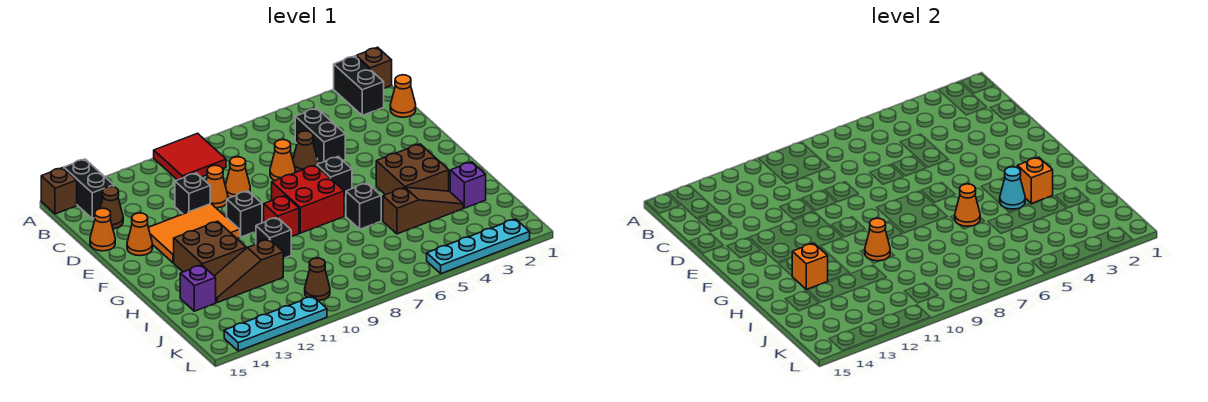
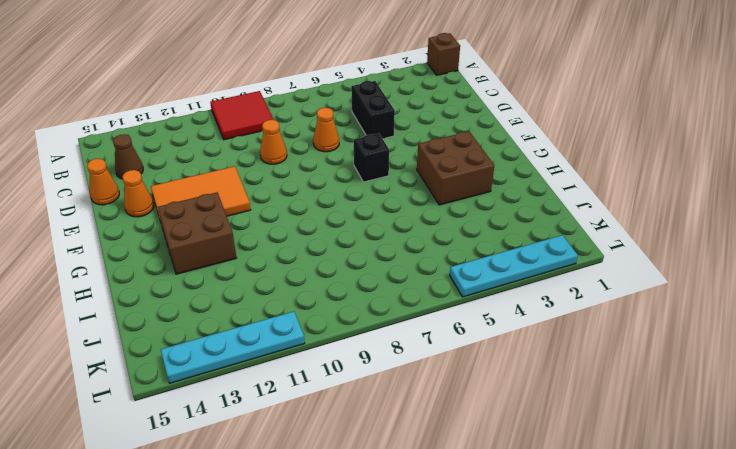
none -> black brick A2:B2 level 1
none -> black brick A14:B14 level 1
none -> brown brick A15 level 1
none -> orange cone C1 level 1

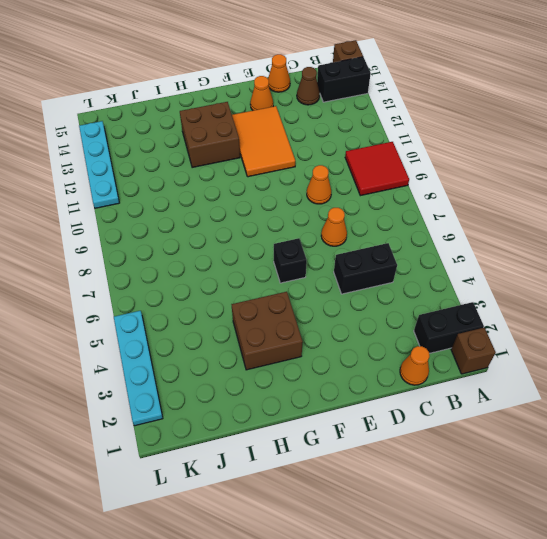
none -> brown cone D6 level 1
none -> orange cone D10 level 1
none -> black brick D11 level 1
none -> red brick F7:G8 level 1

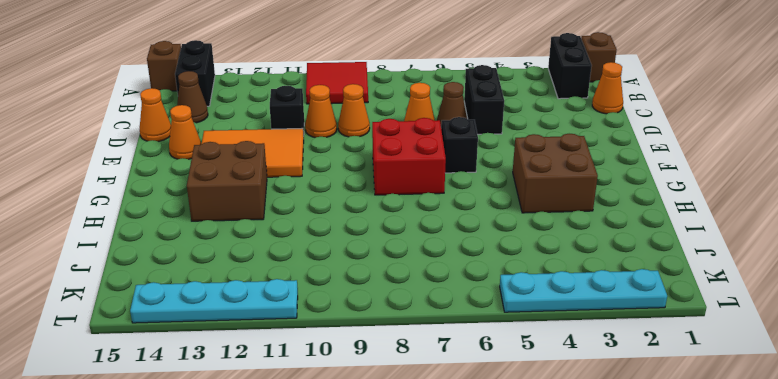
none -> black brick F10 level 1
none -> red brick G9 level 1
none -> black brick H6 level 1
none -> black brick H10 level 1

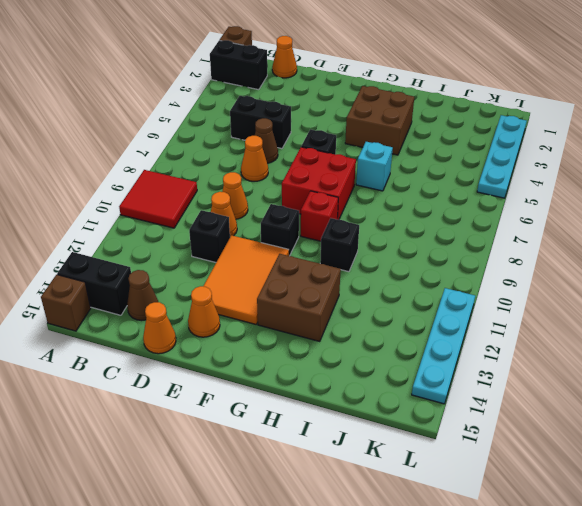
cyan brick H6 level 1 -> black brick H6 level 1
none -> purple brick I2 level 1
none -> brown slope I3:I5 level 1 top 5
none -> brown slope I11:I13 level 1 top 11
none -> purple brick I14 level 1

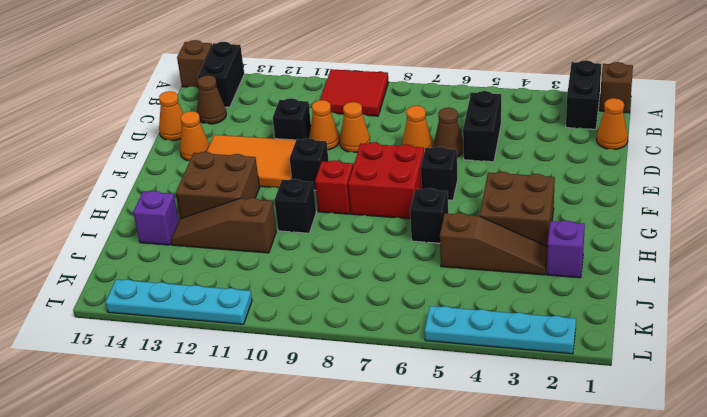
none -> brown cone K10 level 1
none -> orange brick H3 level 2
none -> cyan cone H4 level 2
none -> orange cone H6 level 2

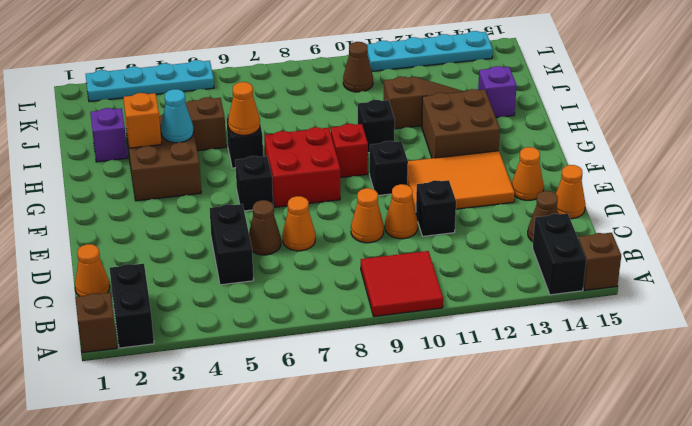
none -> orange cone H10 level 2
none -> orange brick H13 level 2

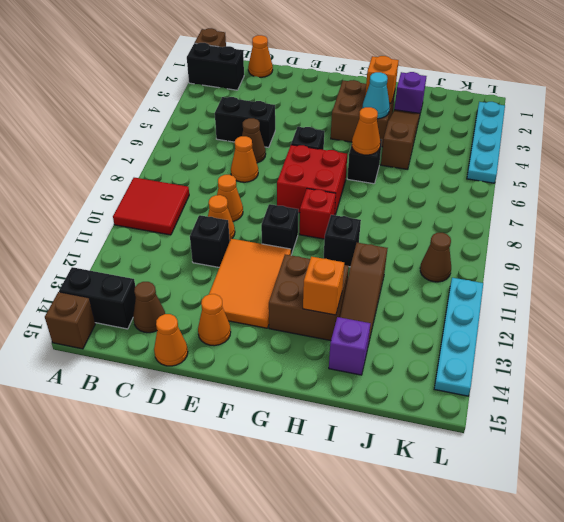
none -> orange cone H10 level 2

